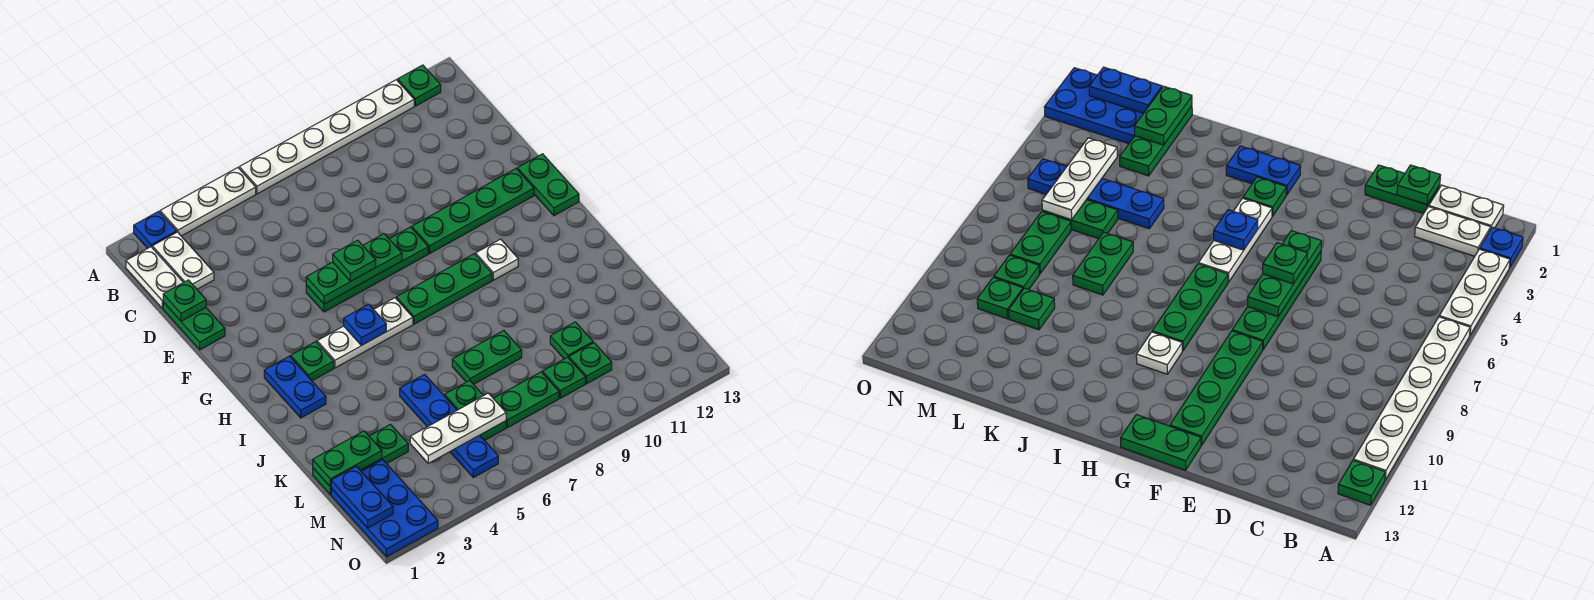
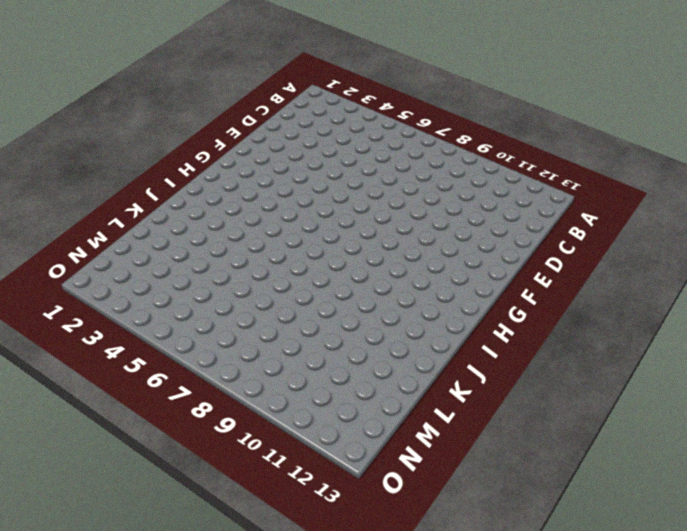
none -> blue plate A2 level 1
none -> white plate A3:A5 level 1
none -> white plate A6:A11 level 1
none -> green plate A12 level 1

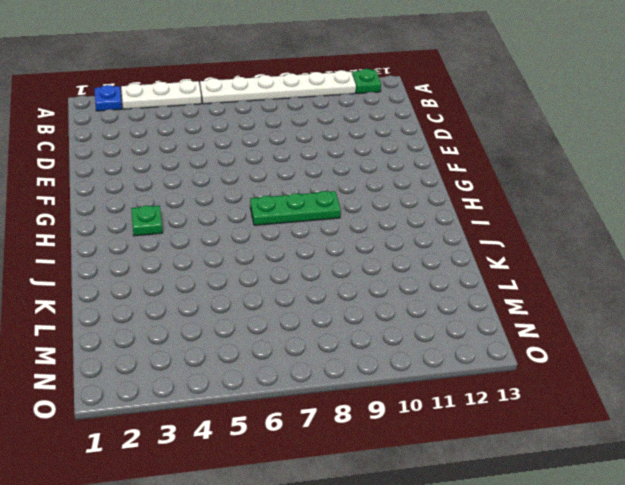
none -> white plate B1:C1 level 1
none -> white plate B2:C2 level 1
none -> green plate D1:E1 level 1
none -> green plate F5:F8 level 1

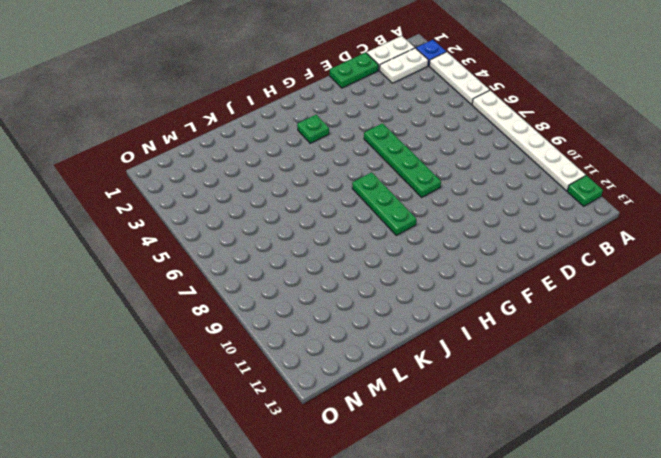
none -> green plate F9:F12 level 1
none -> green plate F13:G13 level 1
none -> blue plate H2:I2 level 1
none -> white plate H4:H6 level 1

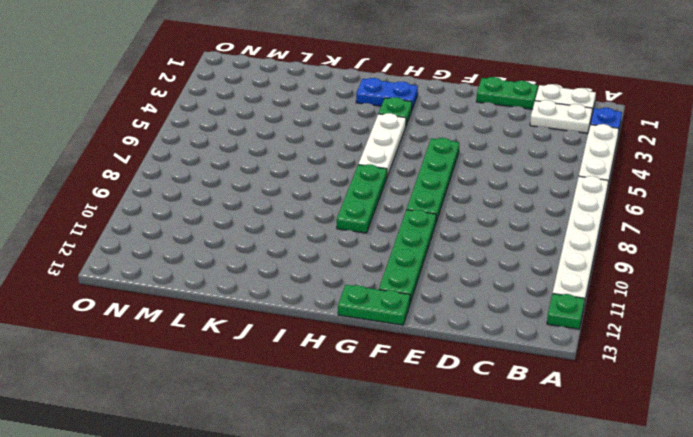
none -> white plate H10 level 1
none -> blue plate K5:N5 level 1
none -> green plate K7:K8 level 1
none -> green plate L1:L3 level 1

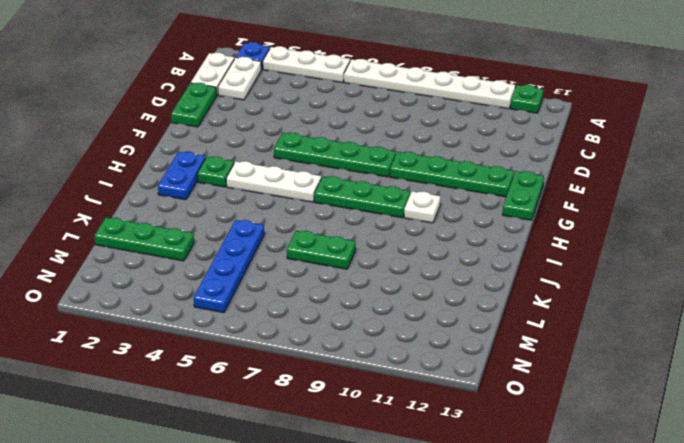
none -> green plate L6:M6 level 1
none -> green plate L10 level 1
none -> blue plate M1:O2 level 1
none -> green plate M7:M8 level 1

